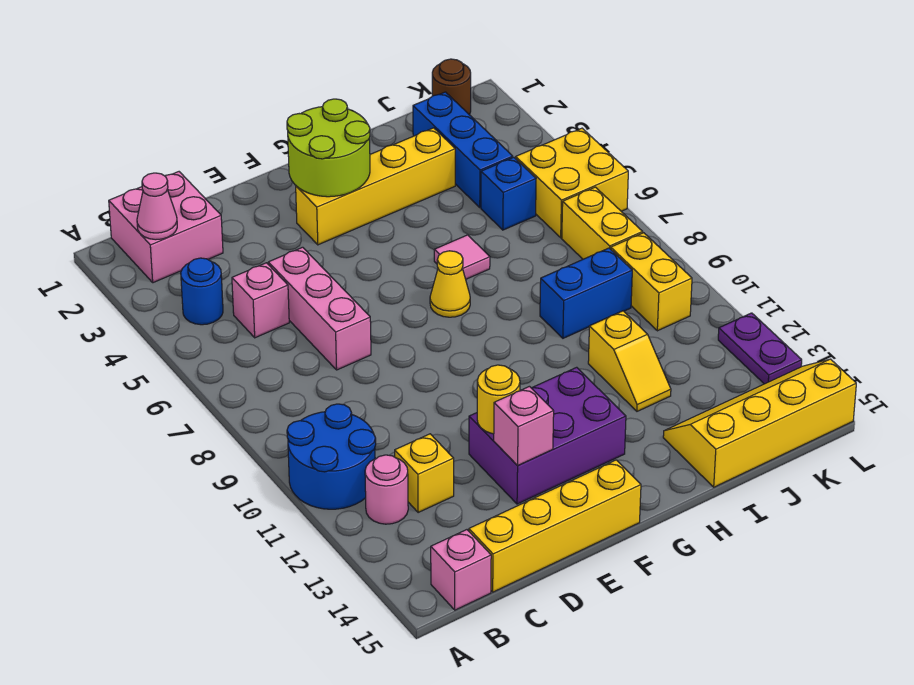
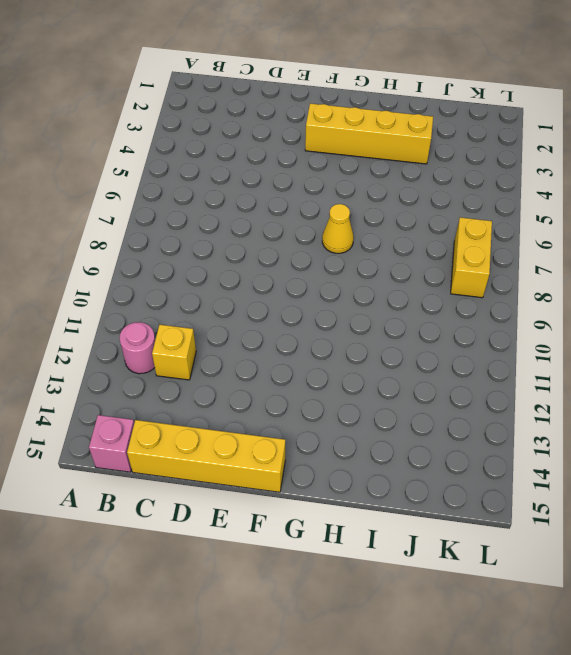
none -> blue round brick A10:B11 level 1
none -> pink brick B1:C2 level 1
none -> blue round brick B4 level 1

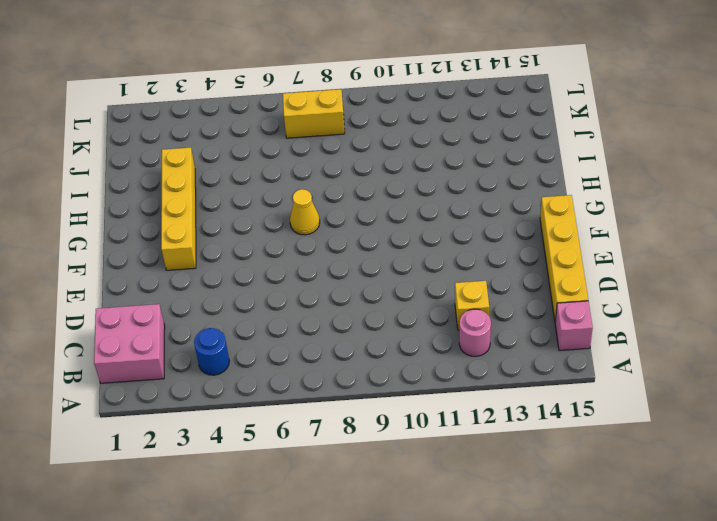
none -> blue round brick A10:B11 level 1
none -> pink brick C5 level 1
none -> pink brick D5:D7 level 1

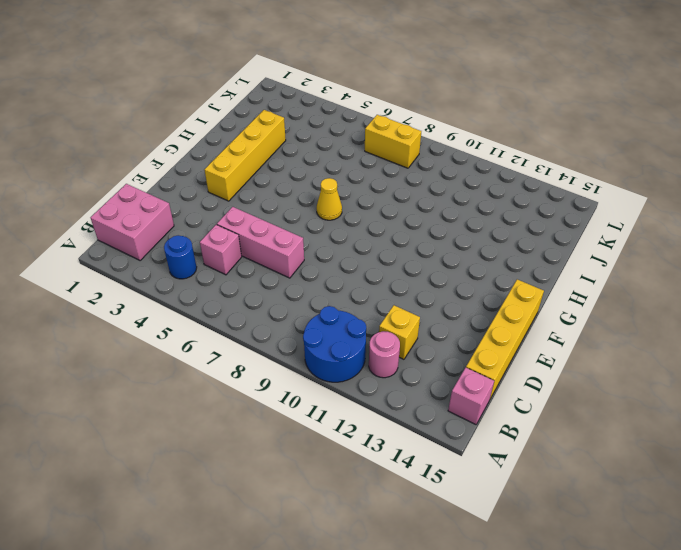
none -> purple brick E12:G13 level 1
none -> pink tile H6 level 1
none -> blue brick I9:J9 level 1

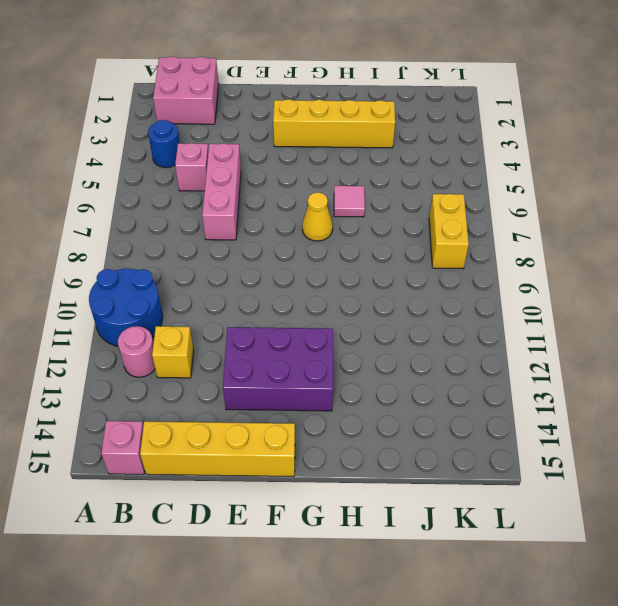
none -> blue brick I9:J9 level 1
none -> yellow slope I11:I12 level 1 top 11
none -> yellow slope I14:L15 level 1 top 15

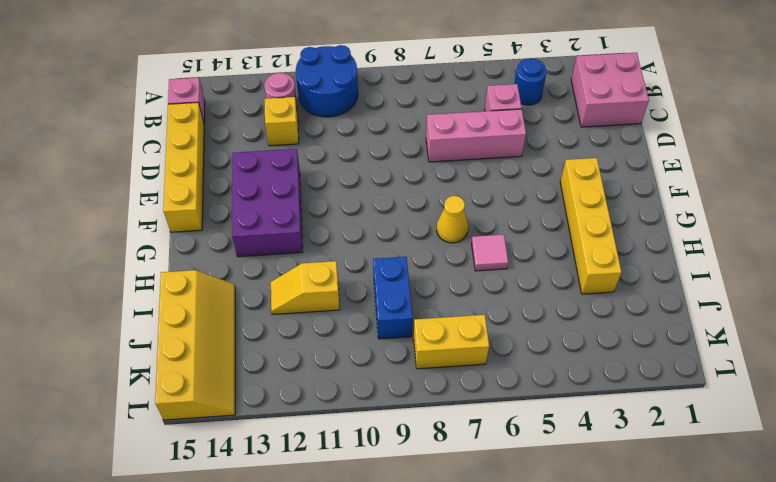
none -> blue brick J2:J4 level 1
none -> blue brick J5 level 1
none -> brown round brick K1 level 1

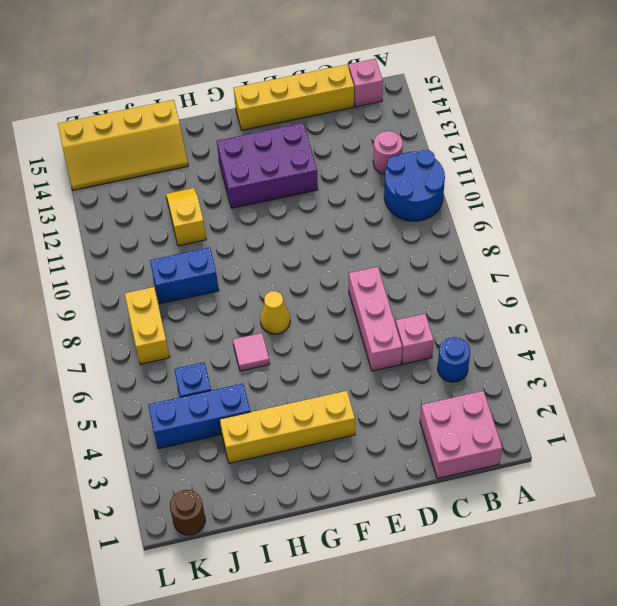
blue brick I4:K4 level 1 -> blue brick J2:J4 level 1
none -> yellow brick C12 level 1
none -> yellow brick K5:L6 level 1
none -> yellow brick K9:K10 level 1

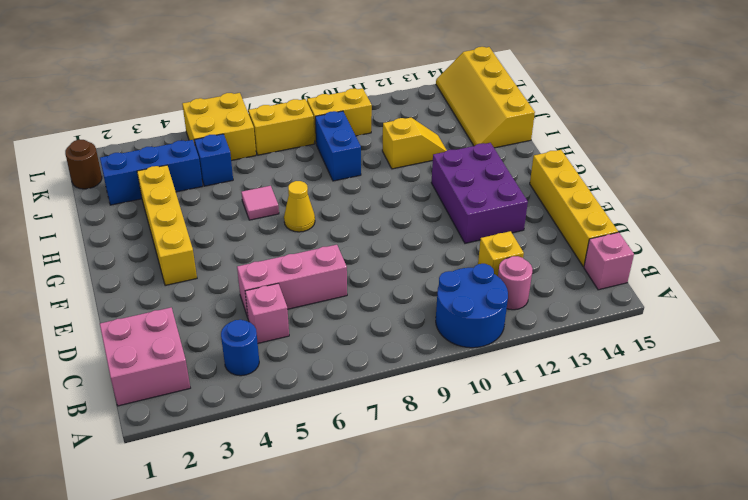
none -> purple plate L12:L13 level 1
none -> pink cone B2 level 2
none -> yellow round brick E12 level 2

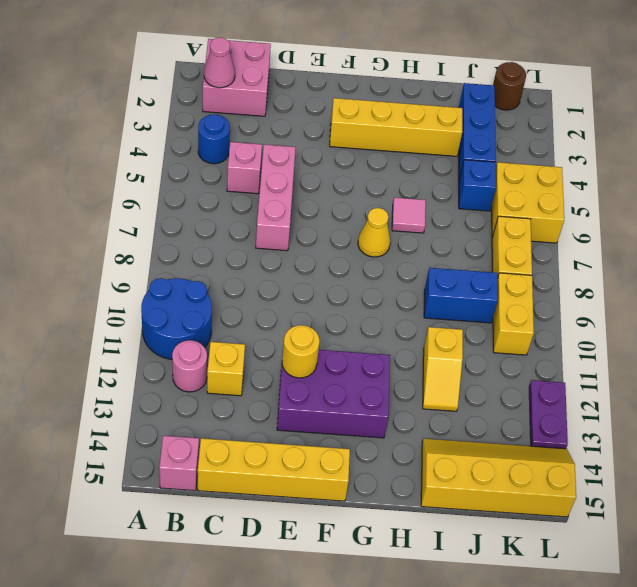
none -> pink brick E13 level 2
none -> lime round brick F2:G3 level 2

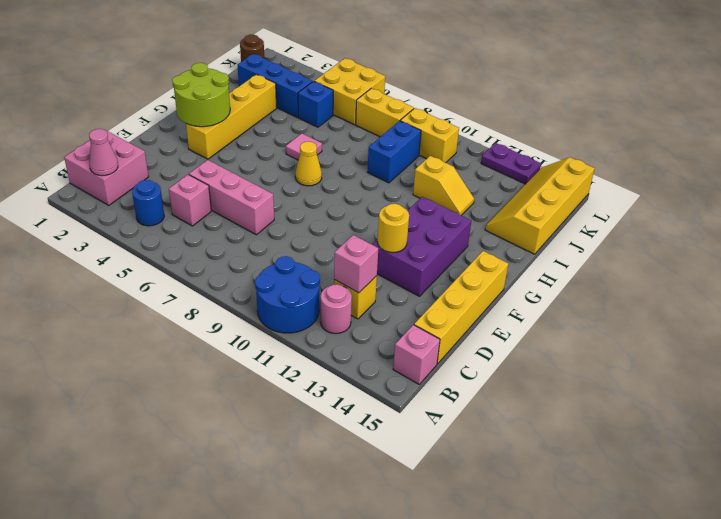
pink brick C12 level 2 -> pink brick E13 level 2

